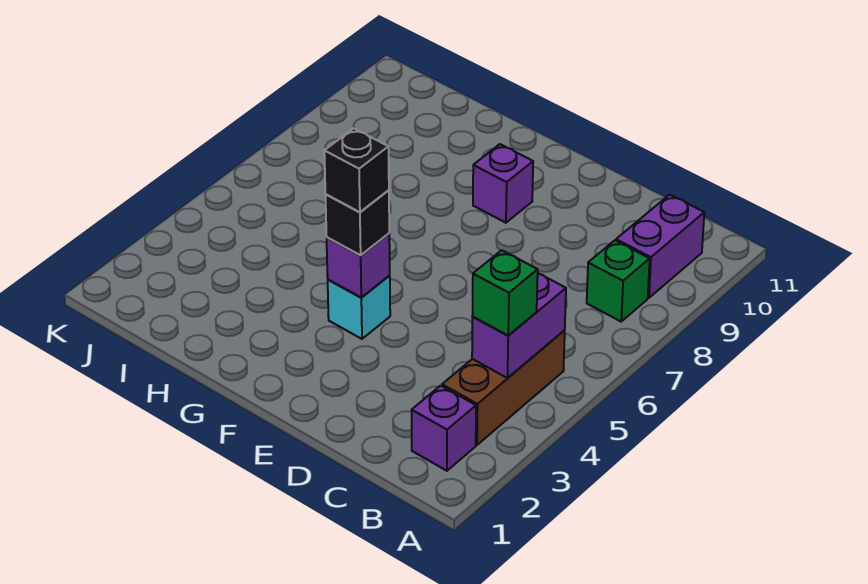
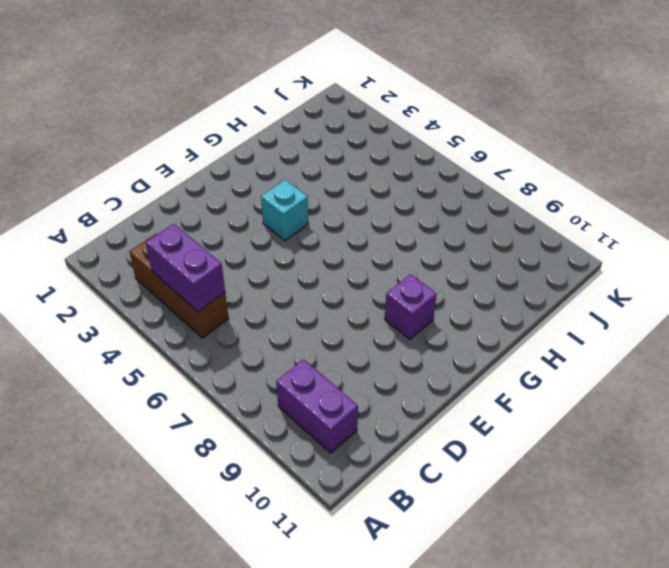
none -> purple brick B2 level 1
none -> green brick B8 level 1

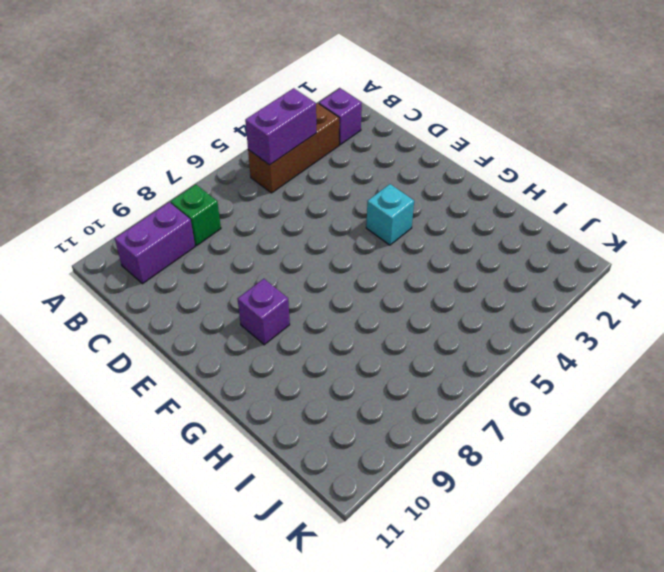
none -> purple brick F4 level 2
none -> green brick B4 level 3

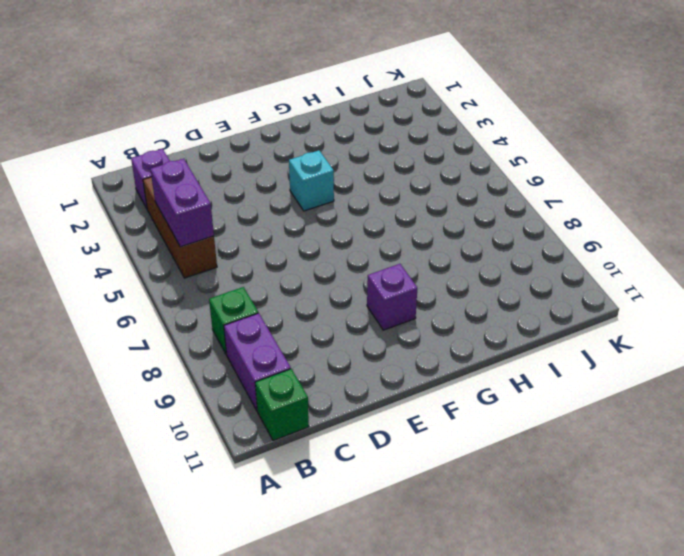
green brick B11 level 1 -> green brick B4 level 3
none -> purple brick F4 level 2
none -> black brick F4 level 3

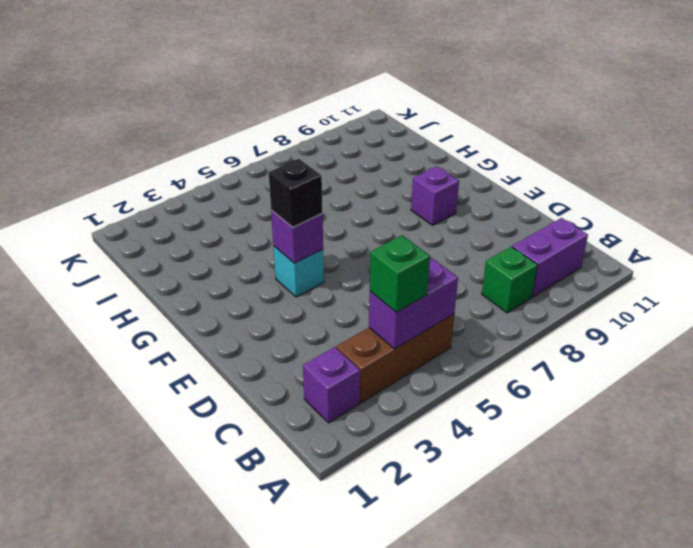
none -> black brick F4 level 4

